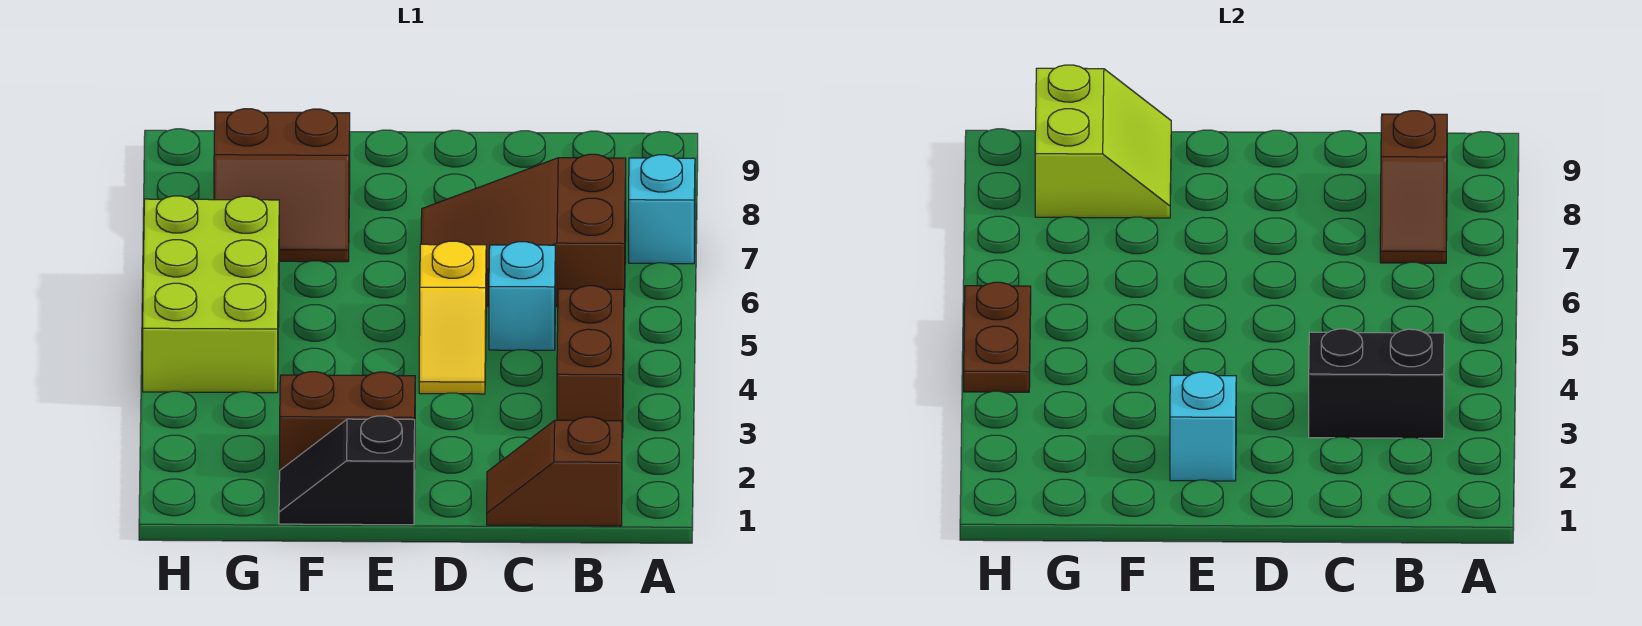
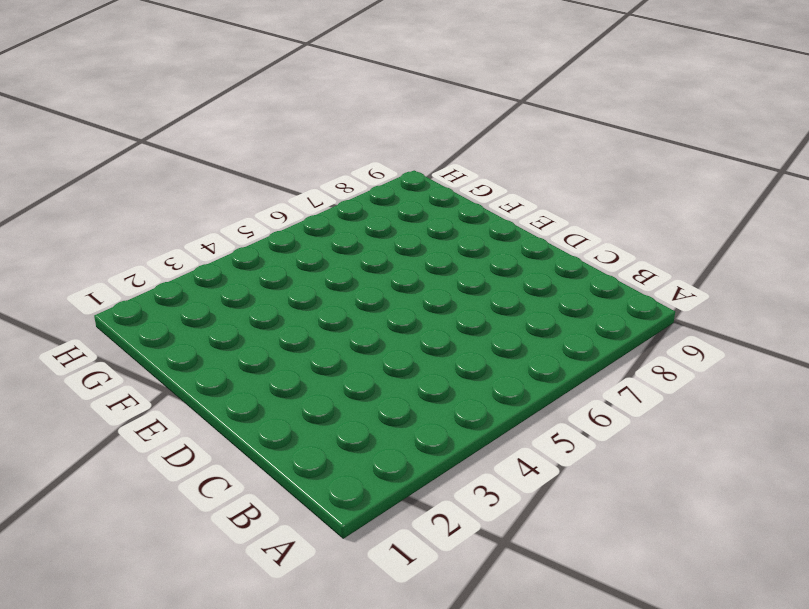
none -> cyan brick A7 level 1
none -> brown slope B1:C1 level 1 top B
none -> brown brick B3:B4 level 1

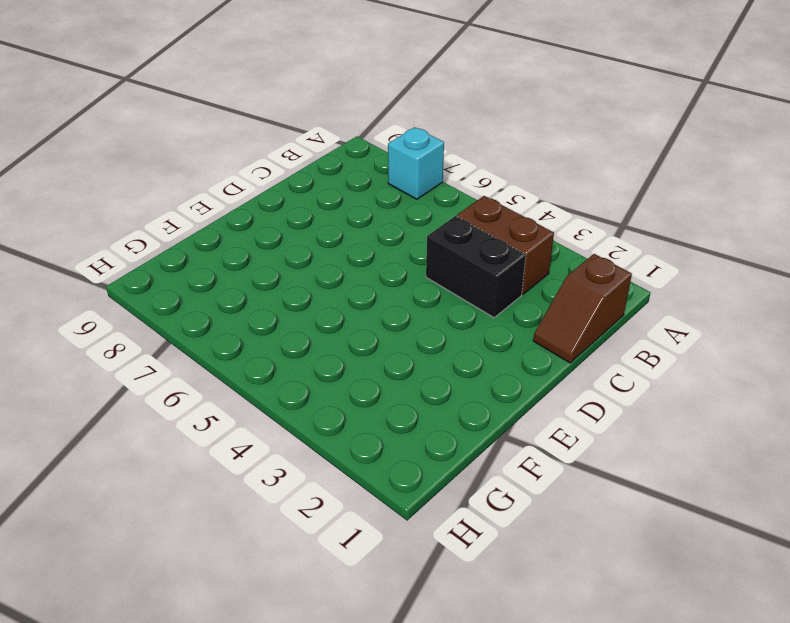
black brick C3:C4 level 1 -> black brick B3:C3 level 2
none -> brown slope B6:D7 level 1 top B
none -> cyan brick C5 level 1
none -> yellow slope D4:D5 level 1 top 5

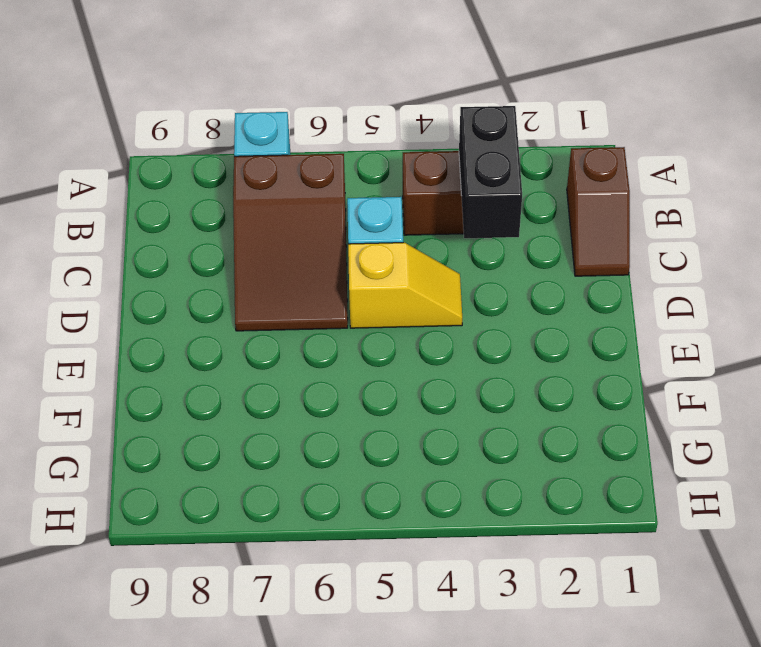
none -> black slope E1:F1 level 1 top E
none -> brown brick E2:F2 level 1
none -> brown slope F7:G8 level 1 top 8

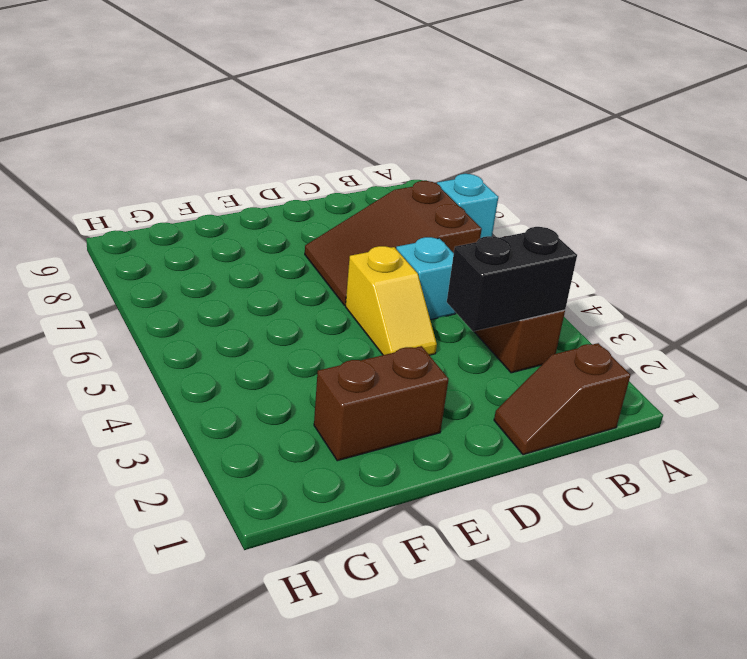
none -> black slope E1:F1 level 1 top E
none -> brown slope F7:G8 level 1 top 8
none -> lime brick G4:H6 level 1

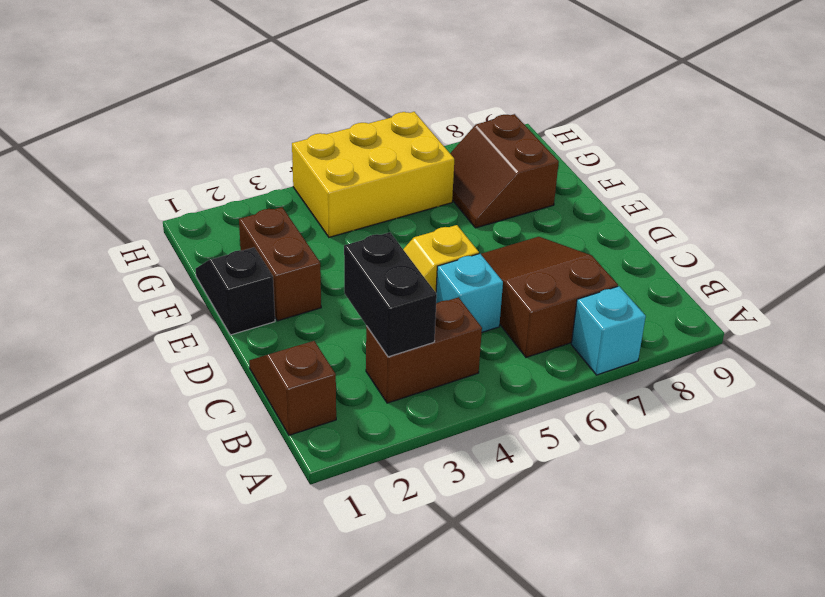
yellow brick G4:H6 level 1 -> lime brick G4:H6 level 1
none -> brown slope B7:B8 level 2 top 8
none -> cyan brick E2 level 2
none -> lime slope F8:G9 level 2 top G

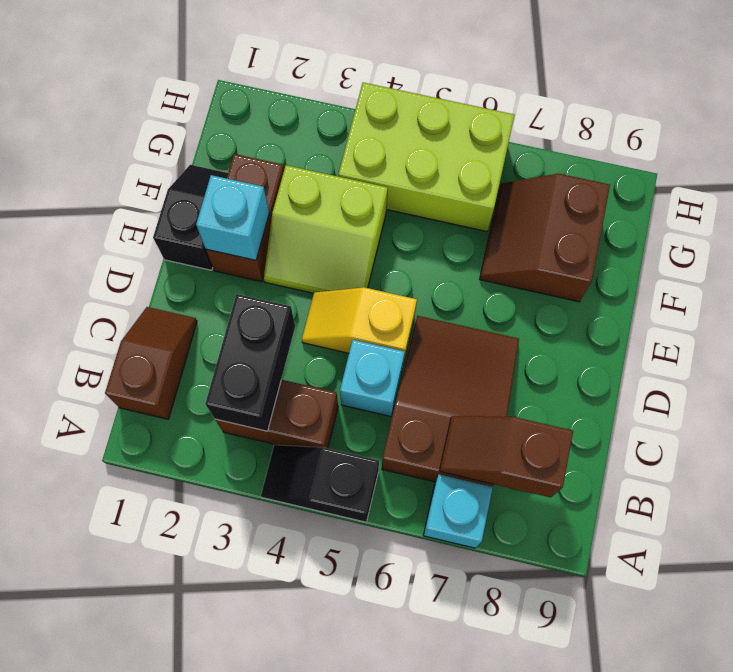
black slope A4:A5 level 1 top 5 -> none
lime slope E3:F4 level 1 top F -> lime slope F8:G9 level 2 top G
none -> brown plate H4:H5 level 2

